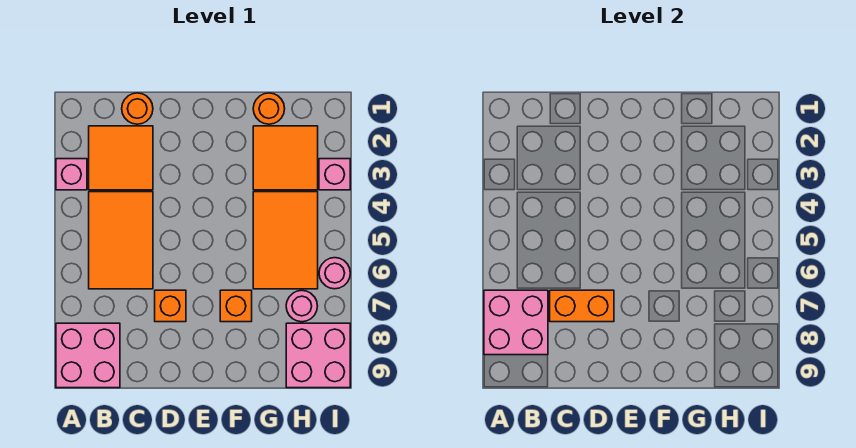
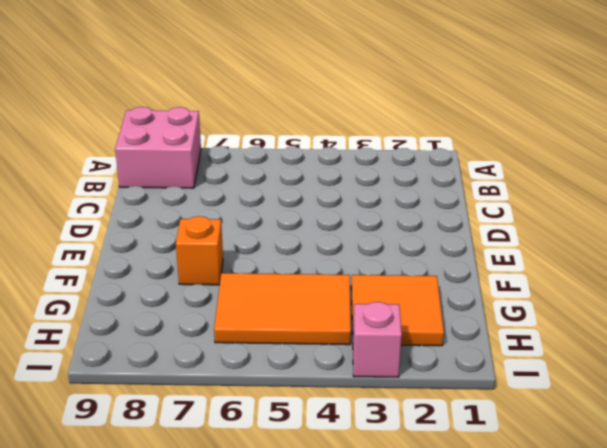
none -> pink brick A3 level 1
none -> orange tile B2:C3 level 1
none -> orange tile B4:C6 level 1

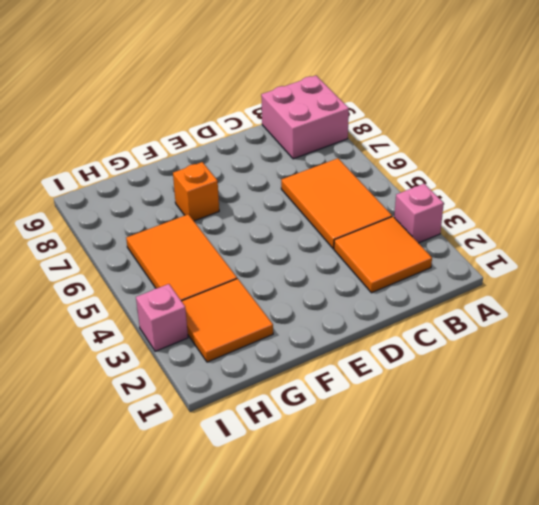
none -> orange round brick C1 level 1
none -> orange brick D7 level 1
none -> orange round brick G1 level 1

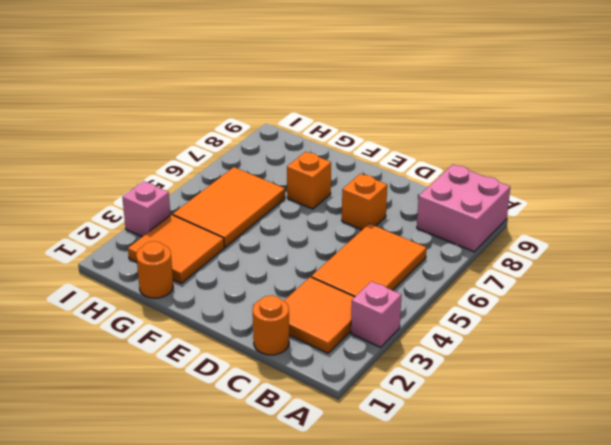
none -> pink round brick H7 level 1
none -> pink brick H8:I9 level 1
none -> pink round brick I6 level 1

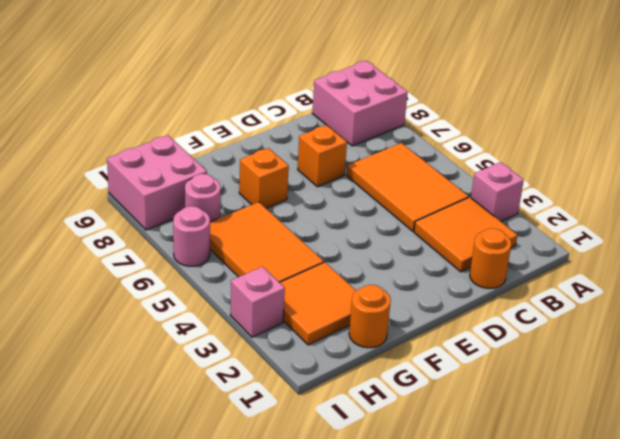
none -> pink brick A7:B8 level 2
none -> orange brick C7:D7 level 2

